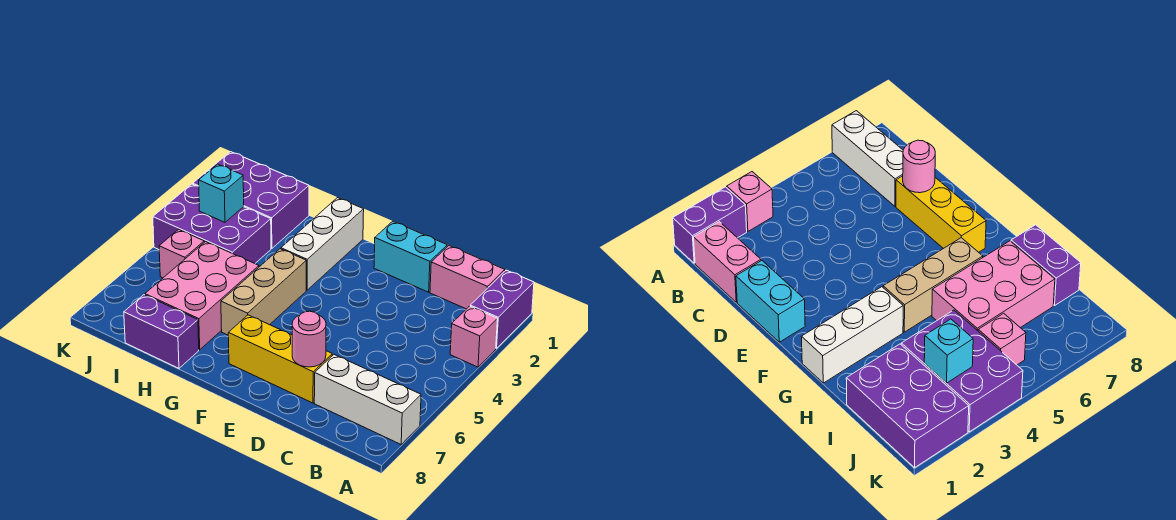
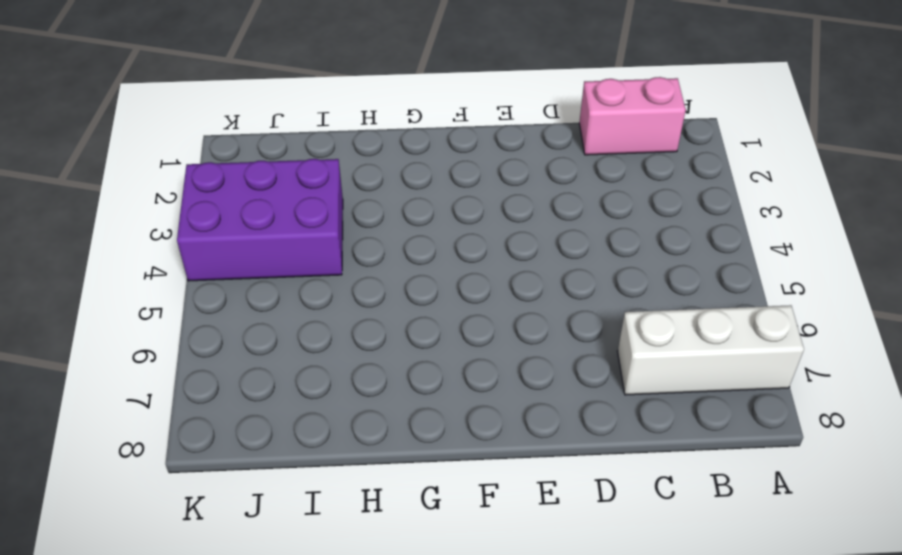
none -> purple brick A1:A2 level 1
none -> pink brick A3 level 1
none -> cyan brick D1:E1 level 1

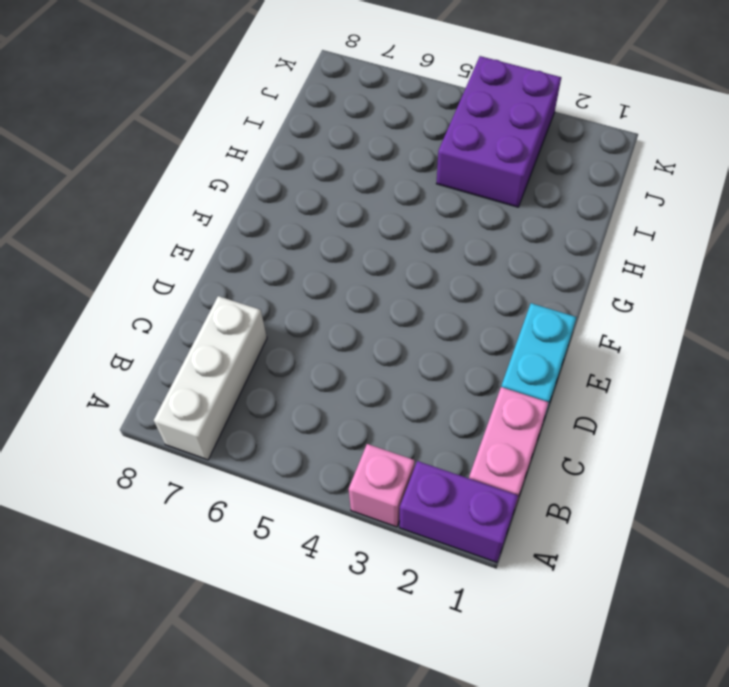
none -> yellow brick D7:F7 level 1
none -> white brick G1:G3 level 1
none -> tan brick G4:G6 level 1

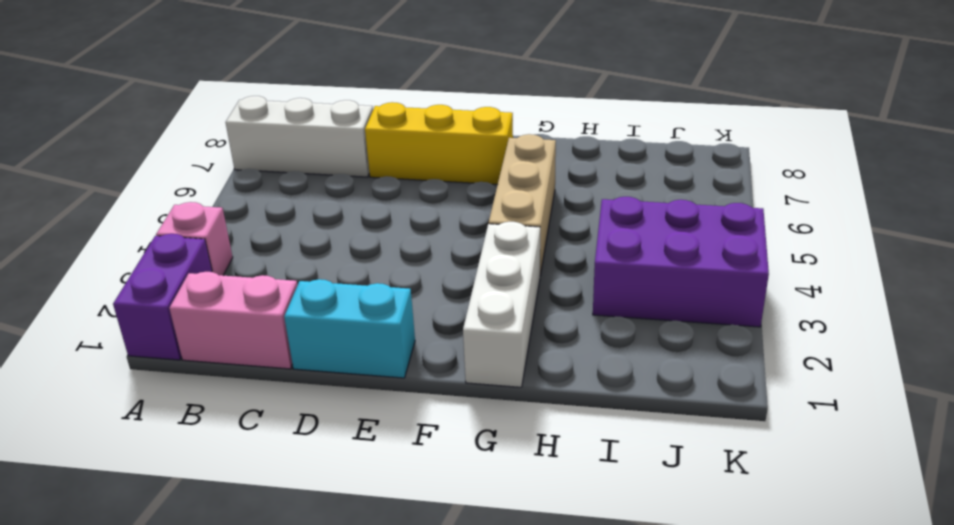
none -> pink brick H5:I7 level 1
none -> purple brick H8:I8 level 1
none -> purple brick I1:K2 level 1

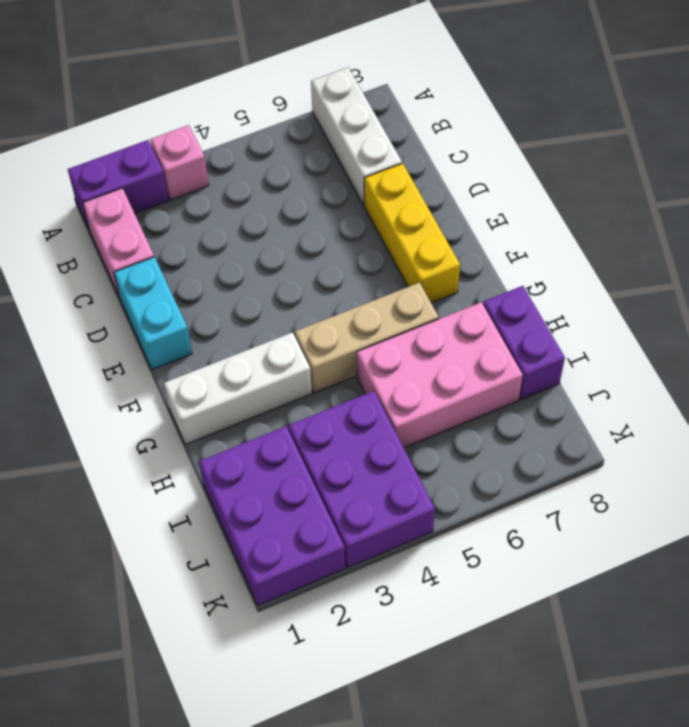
none -> pink brick J5 level 1
none -> pink round brick D7 level 2
none -> cyan brick J3 level 2

